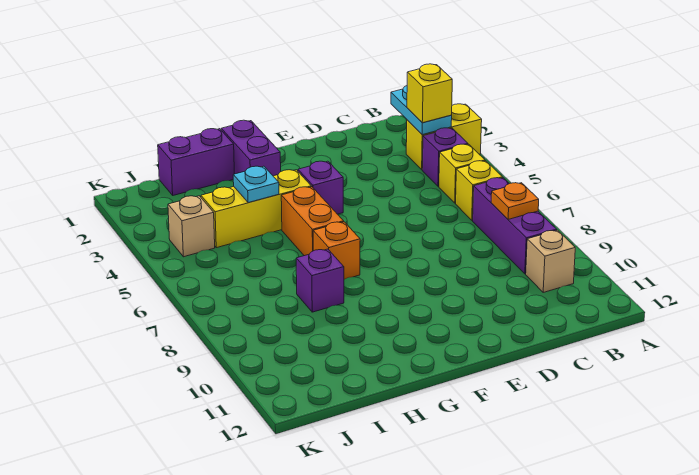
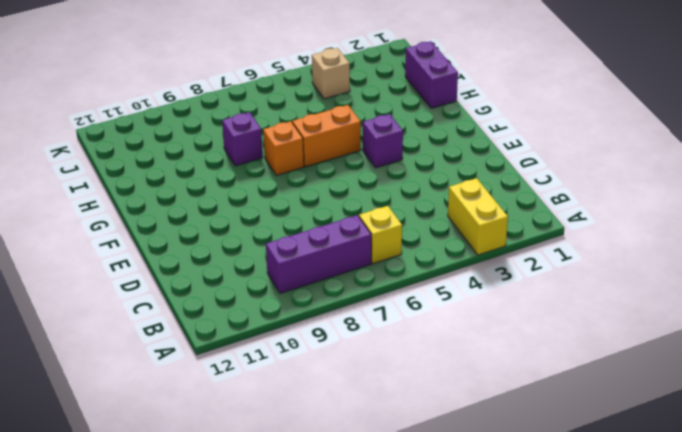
none -> purple brick B4 level 1
none -> yellow brick B5 level 1
none -> tan brick B10 level 1

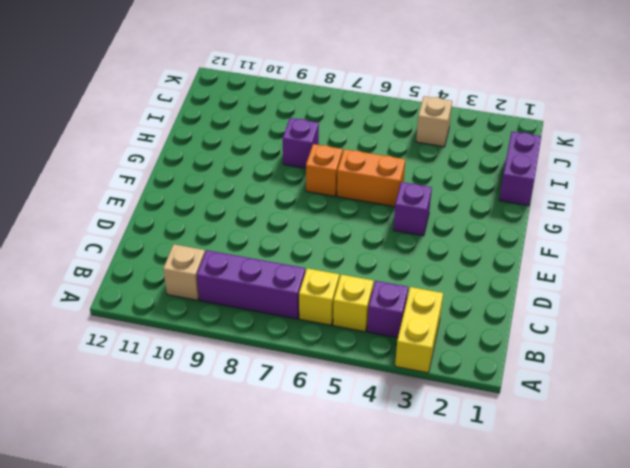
none -> purple brick G1:G2 level 1
none -> yellow brick G4:I4 level 1
none -> cyan plate B2:B3 level 2

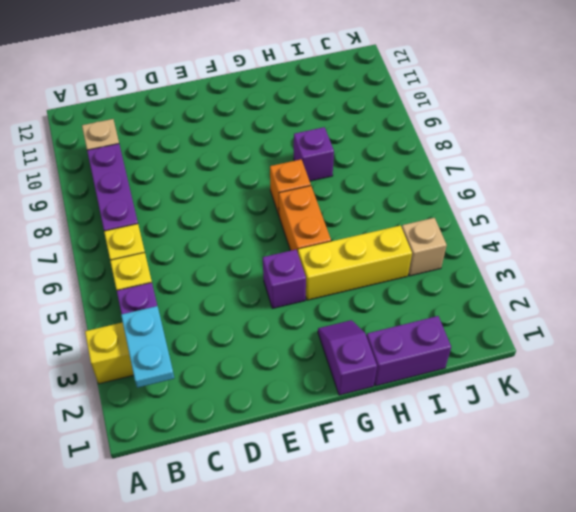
purple slope G1:G2 level 1 top 1 -> purple brick G1:G2 level 1
none -> orange plate B8 level 2
none -> cyan plate H4 level 2
none -> yellow brick B3 level 3

